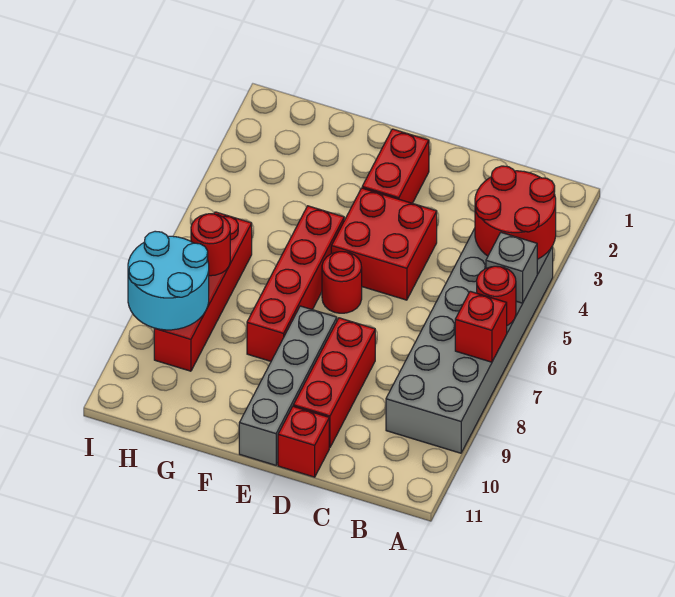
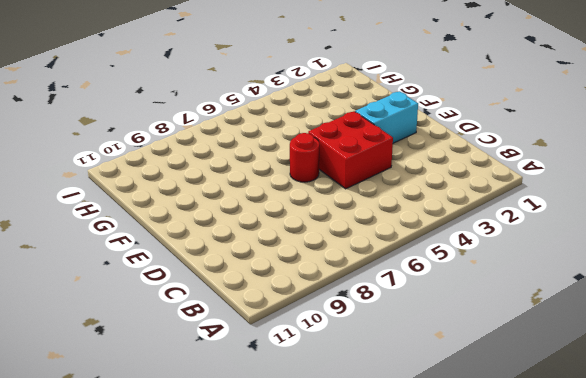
cyan brick E2:E3 level 1 -> red brick E2:E3 level 1
none -> grey brick A4:B9 level 1
none -> red brick D8:D10 level 1
none -> red brick D11 level 1

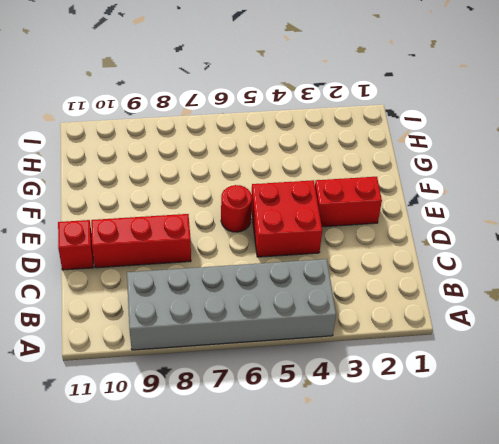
none -> grey brick E8:E11 level 1
none -> red brick F5:F8 level 1
none -> red brick H6:H9 level 1

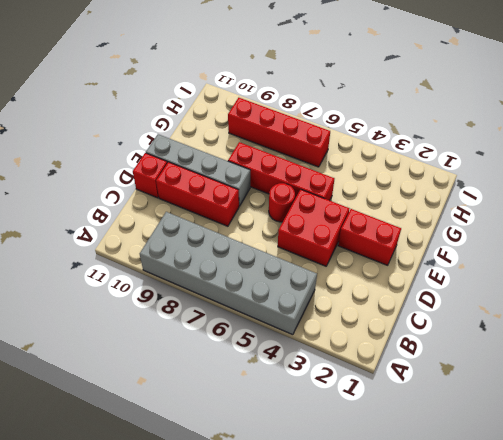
none -> red round brick A3:B4 level 2
none -> grey brick A5 level 2
none -> red round brick A6 level 2

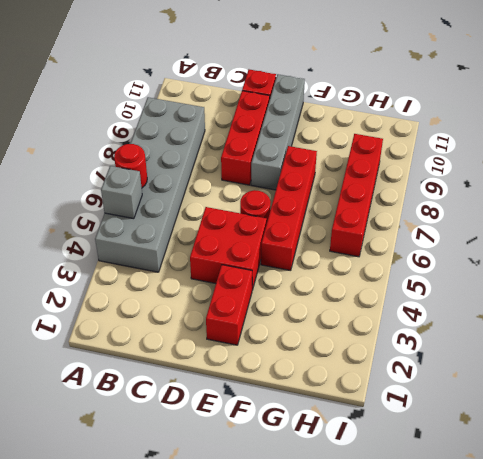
none -> red round brick A3:B4 level 2
none -> red brick A7 level 2
none -> red round brick H7 level 2

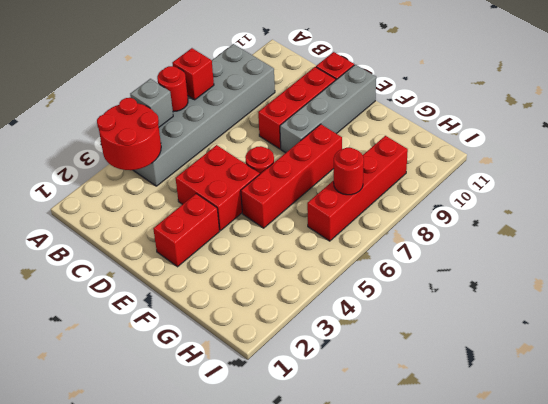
none -> cyan round brick H8:I9 level 2

